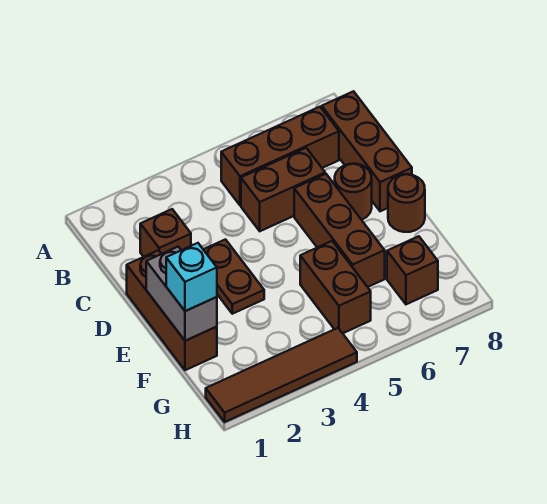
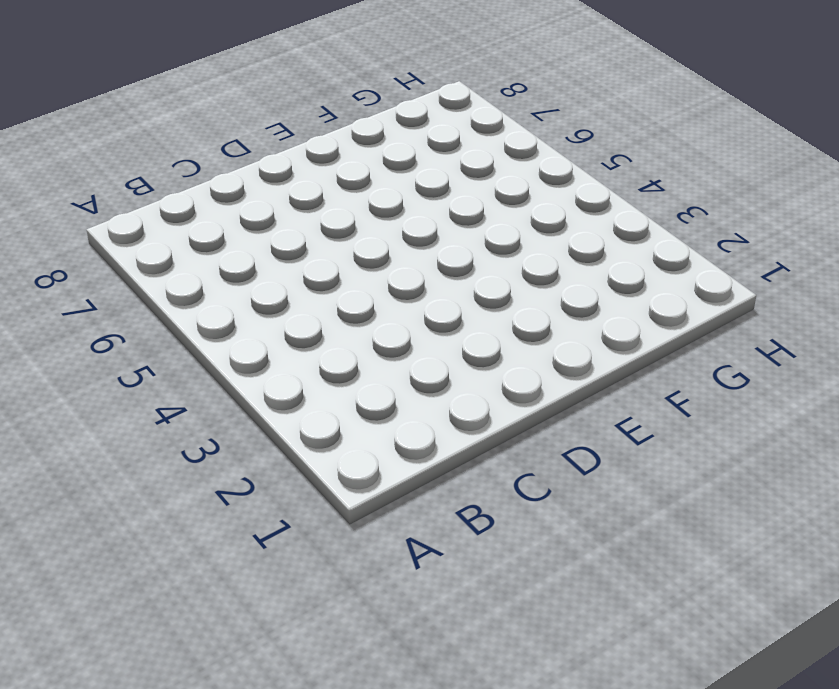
none -> brown brick B5:B7 level 1
none -> brown brick B8:D8 level 1
none -> brown brick C2 level 1

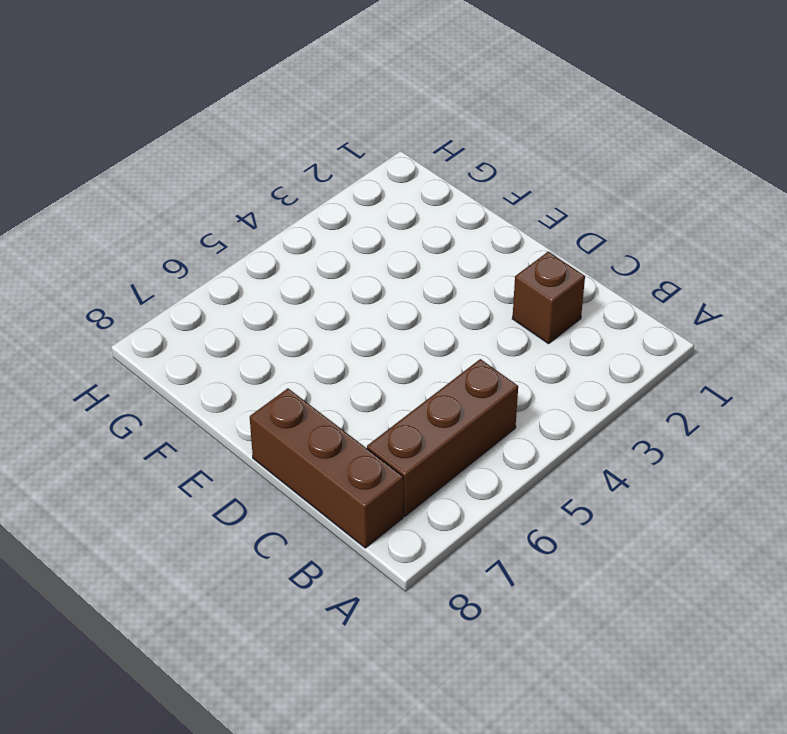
none -> brown brick C5:C6 level 1
none -> brown brick D1:F1 level 1
none -> brown plate D3:E3 level 1

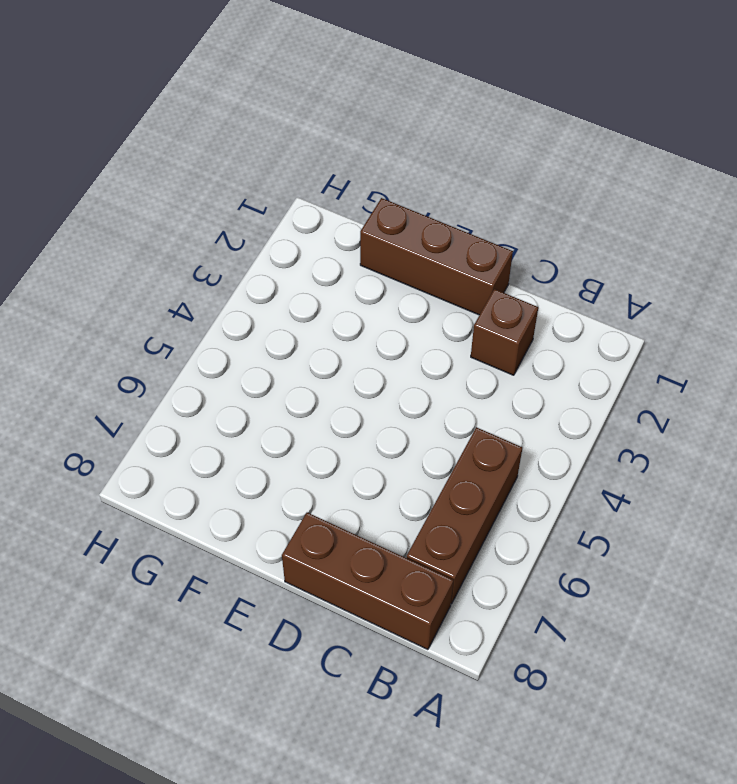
none -> brown brick C5:C6 level 1
none -> brown plate D3:E3 level 1
none -> brown brick D6:F6 level 1

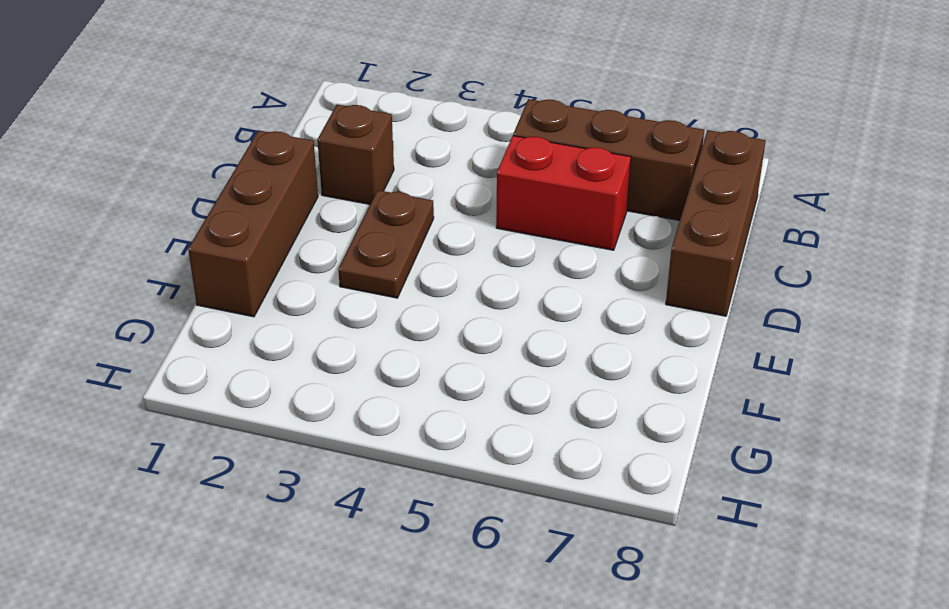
red brick C5:C6 level 1 -> brown brick C5:C6 level 1
none -> brown brick D6:F6 level 1
none -> brown round brick D7 level 1
none -> brown round brick E8 level 1

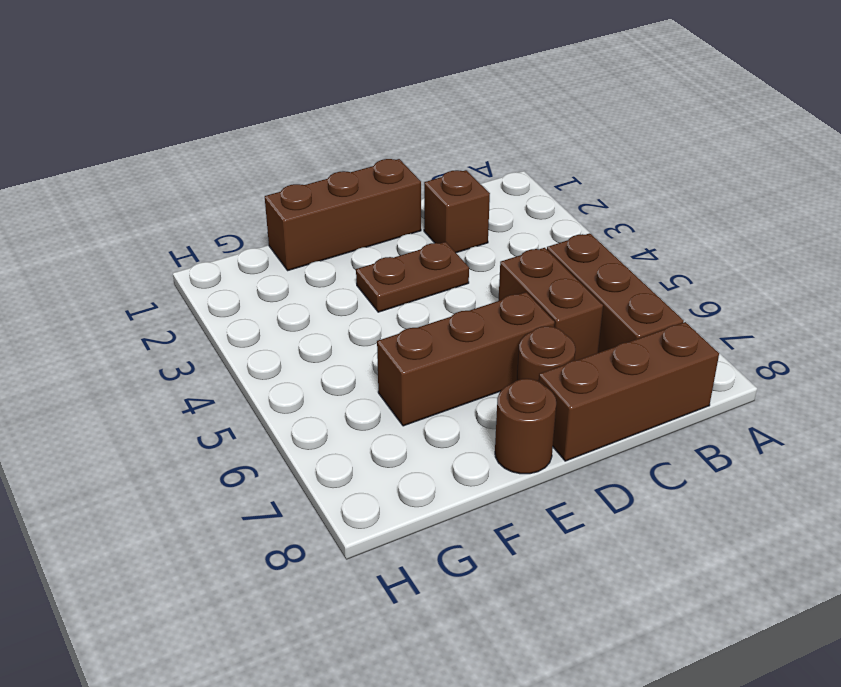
none -> brown brick F5:G5 level 1
none -> brown brick G7 level 1
none -> brown tile H1:H4 level 1

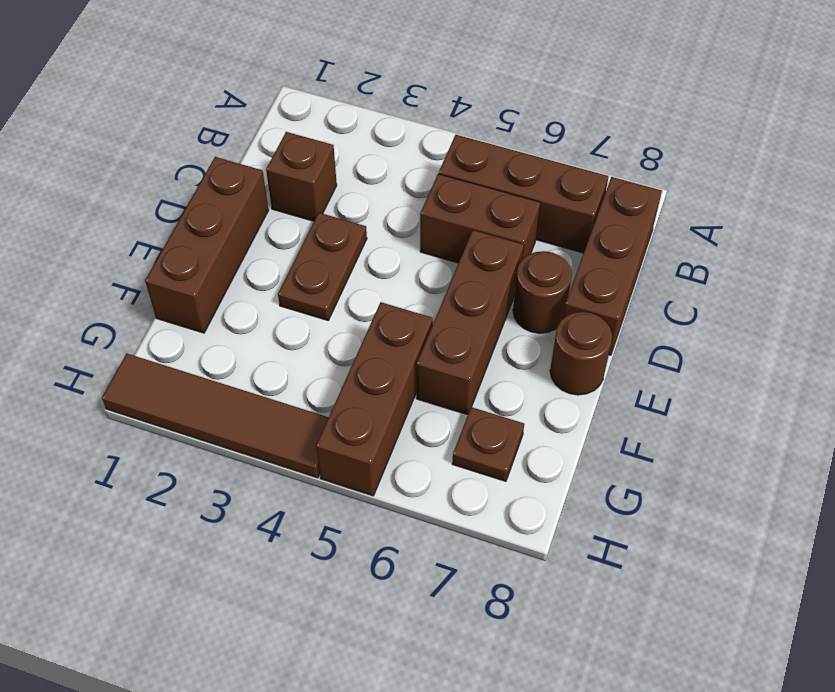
brown brick F5:H5 level 1 -> brown brick F5:G5 level 1
brown plate G7 level 1 -> brown brick G7 level 1
none -> grey brick E1:F1 level 2
none -> cyan brick F1 level 3

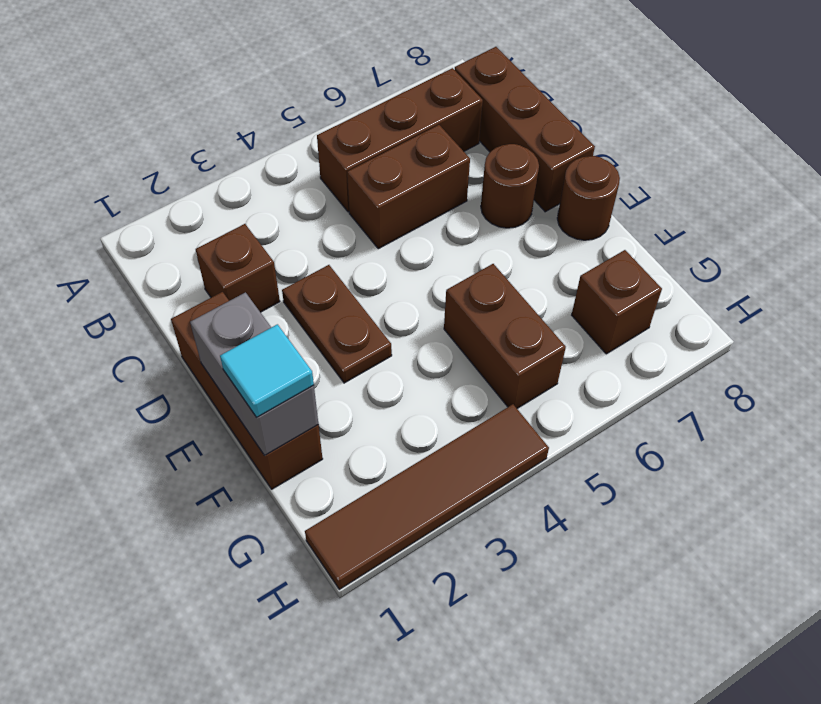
cyan tile F1 level 3 -> cyan brick F1 level 3
none -> brown brick D6:F6 level 1

